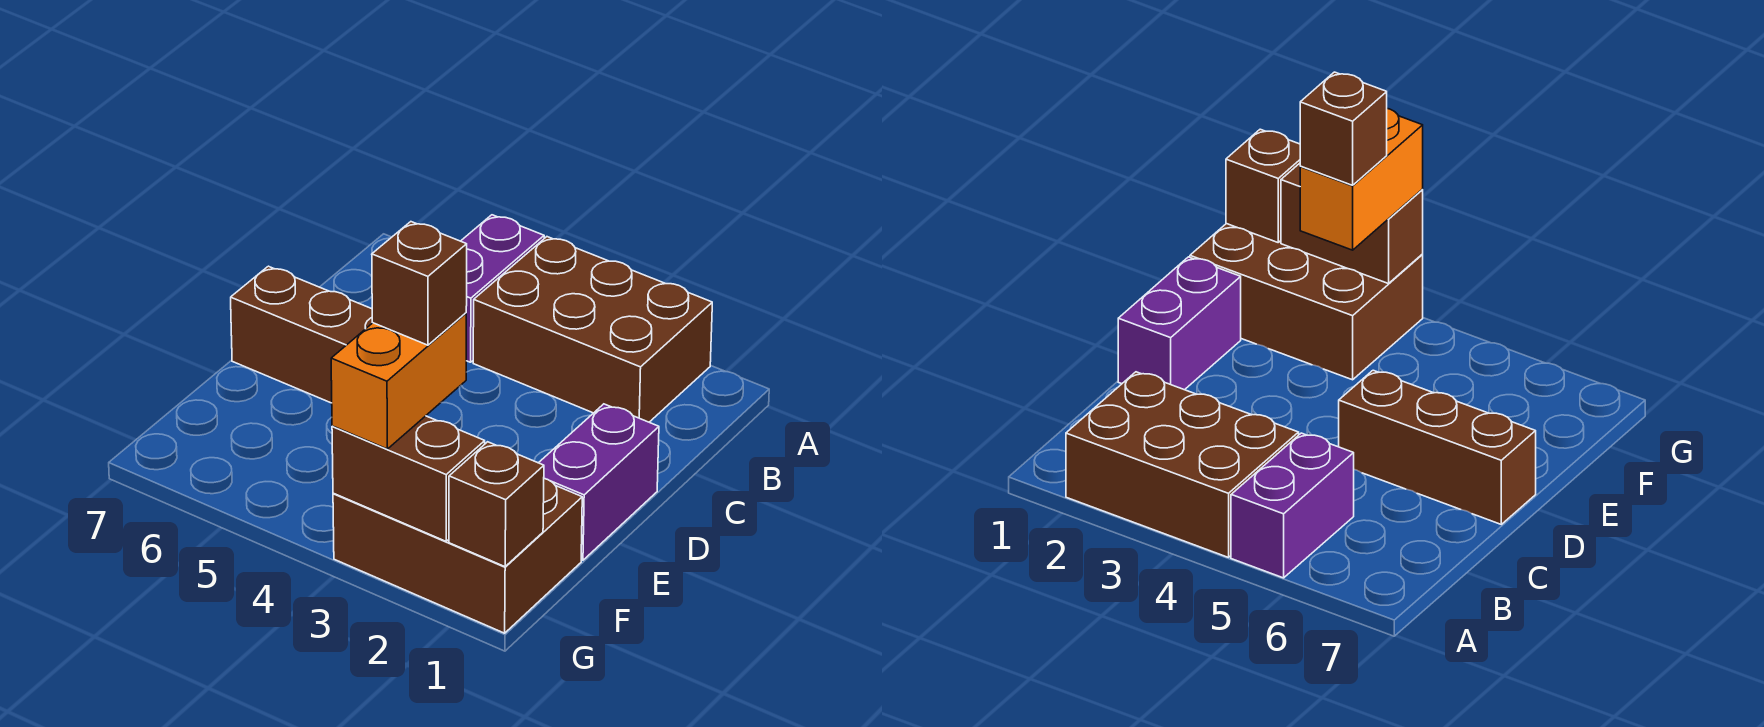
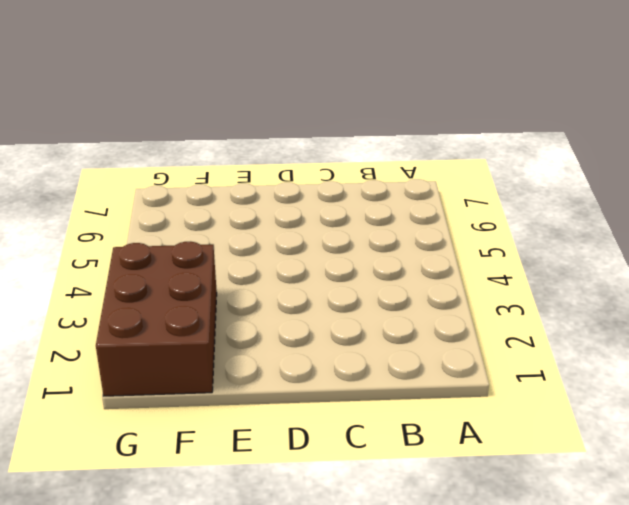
none -> brown brick A2:B4 level 1
none -> purple brick A5:B5 level 1

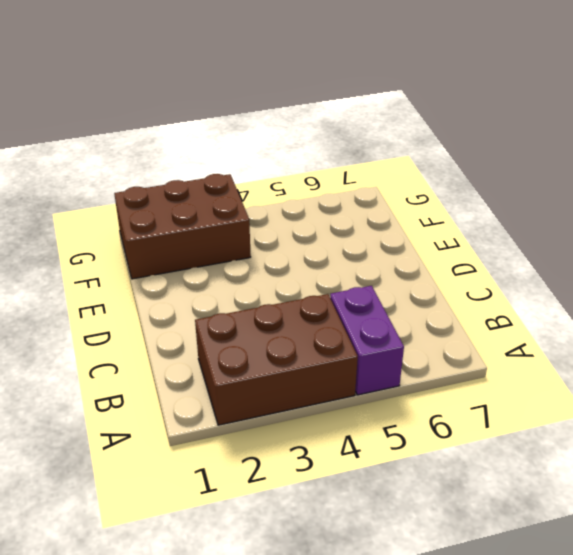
none -> purple brick D1:E1 level 1
none -> brown brick D5:D7 level 1

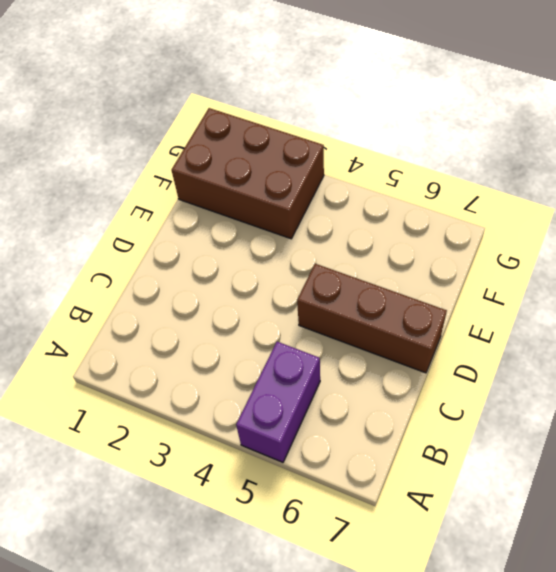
none -> brown brick A2:B4 level 1
none -> purple brick D1:E1 level 1

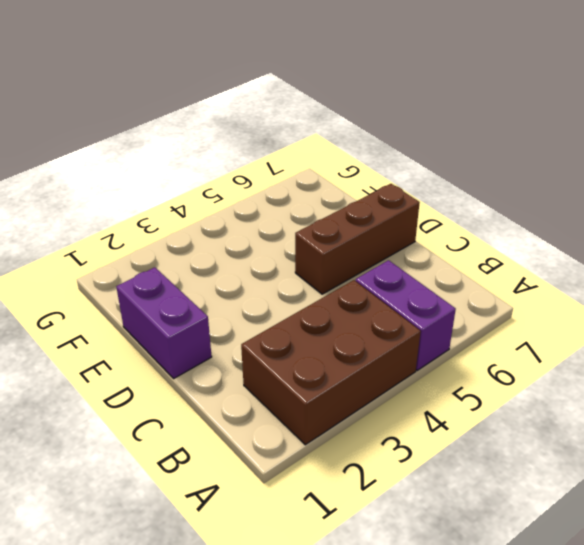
none -> brown brick F1:G3 level 1
none -> brown brick G1 level 2

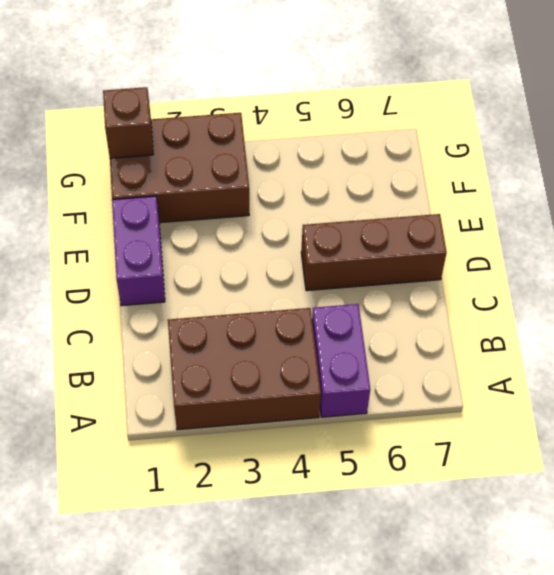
none -> brown brick G2:G3 level 2
none -> orange brick F3:G3 level 3

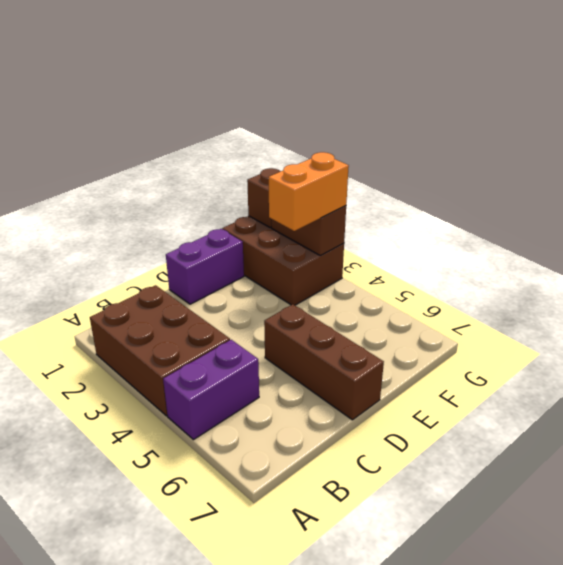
none -> brown brick F3 level 4

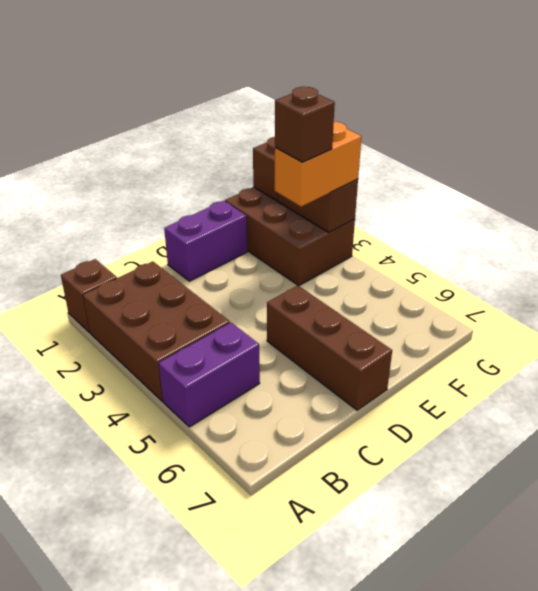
brown brick A1 level 1 -> none

